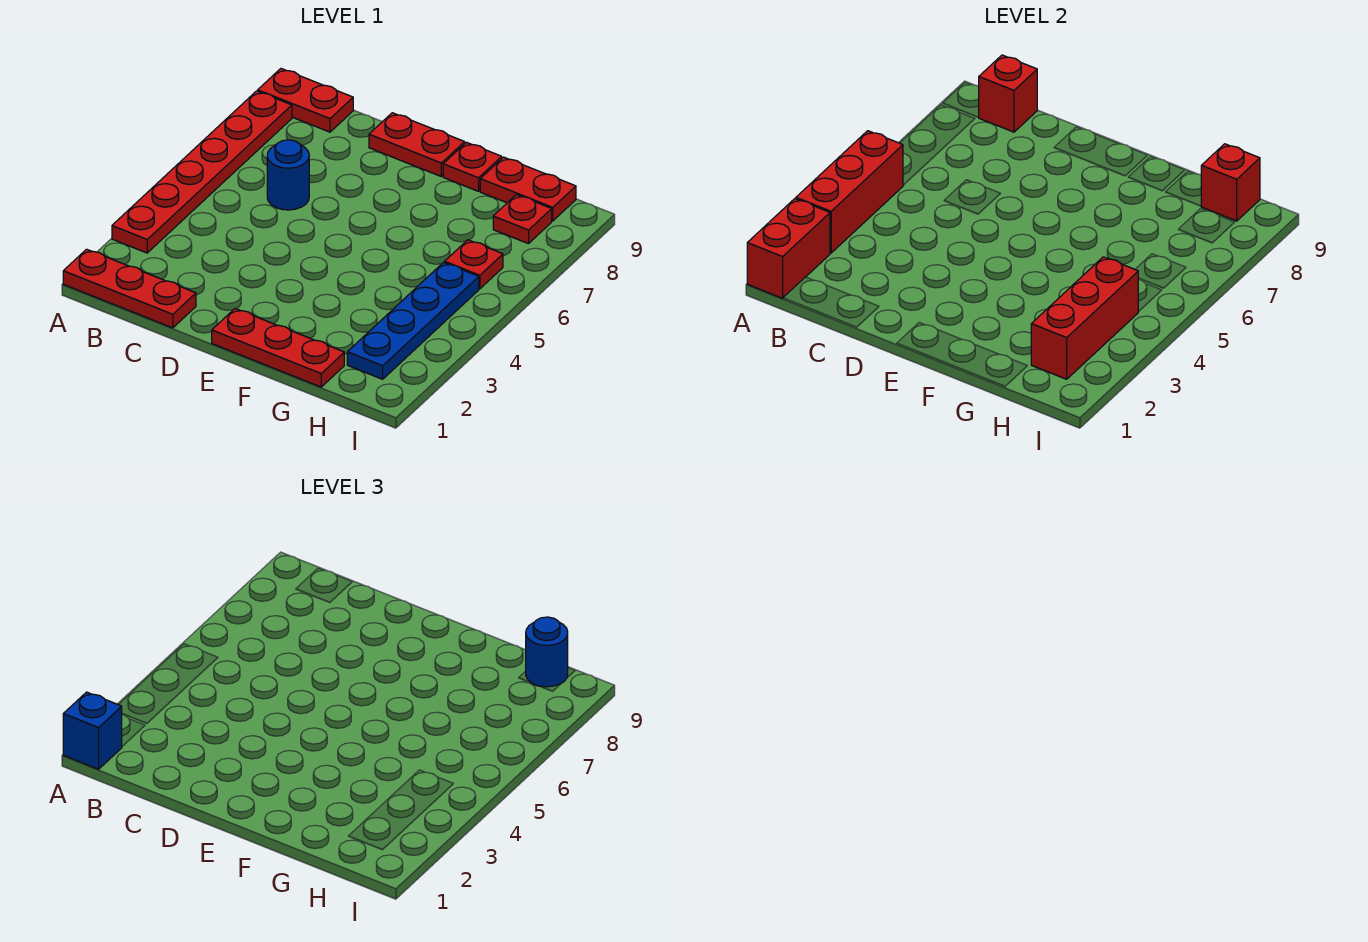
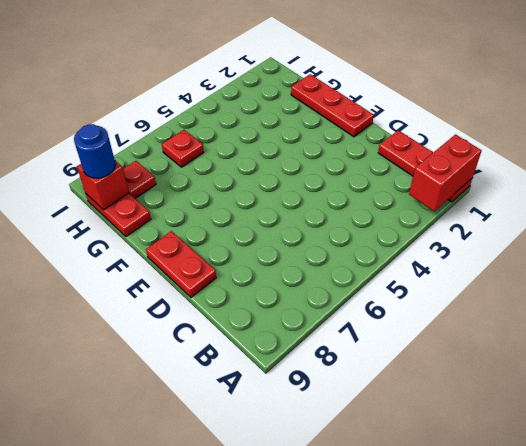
none -> red plate A3:A8 level 1
none -> red plate A9:B9 level 1
none -> blue round brick C6 level 1

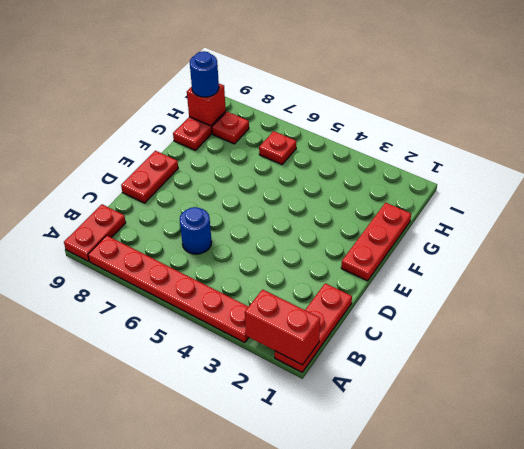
none -> red plate F9 level 1
none -> blue plate H2:H5 level 1
none -> red brick A3:A5 level 2

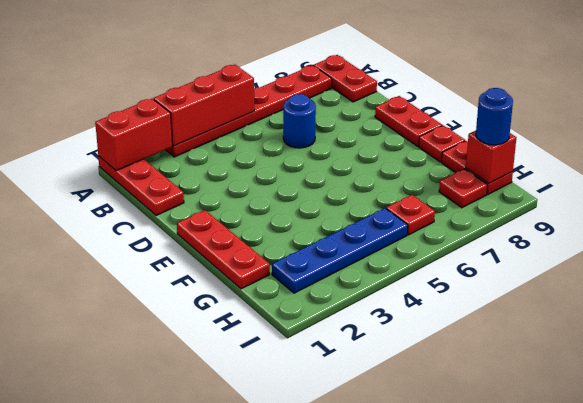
none -> red brick B9 level 2
none -> red brick H2:H4 level 2
none -> blue brick A1 level 3

